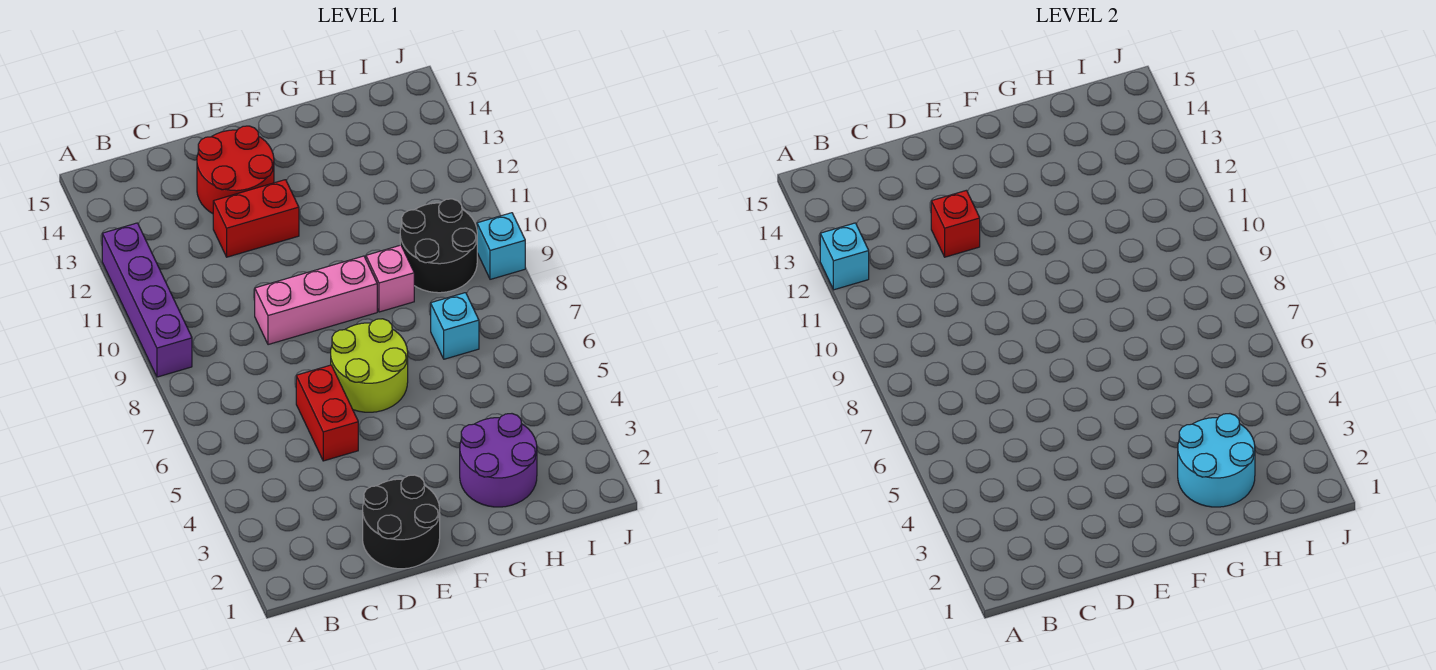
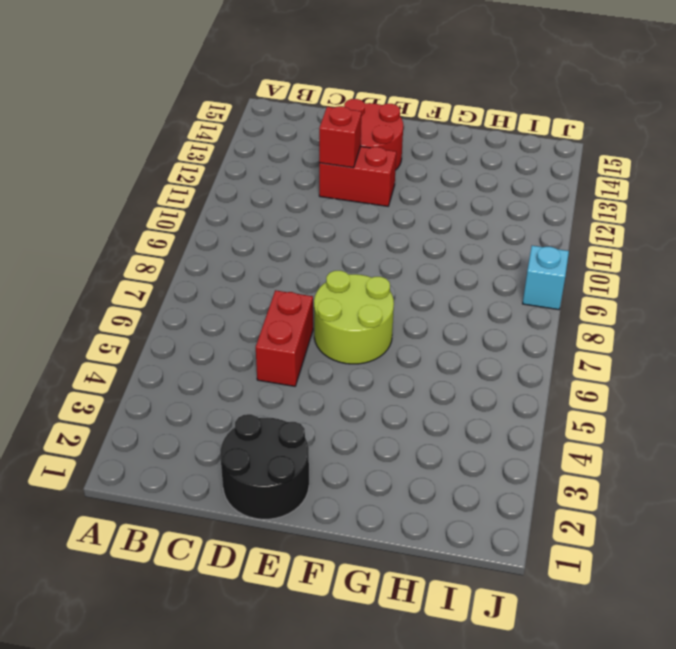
none -> purple brick A9:A12 level 1
none -> pink brick D9:F9 level 1
none -> purple round brick G2:H3 level 1

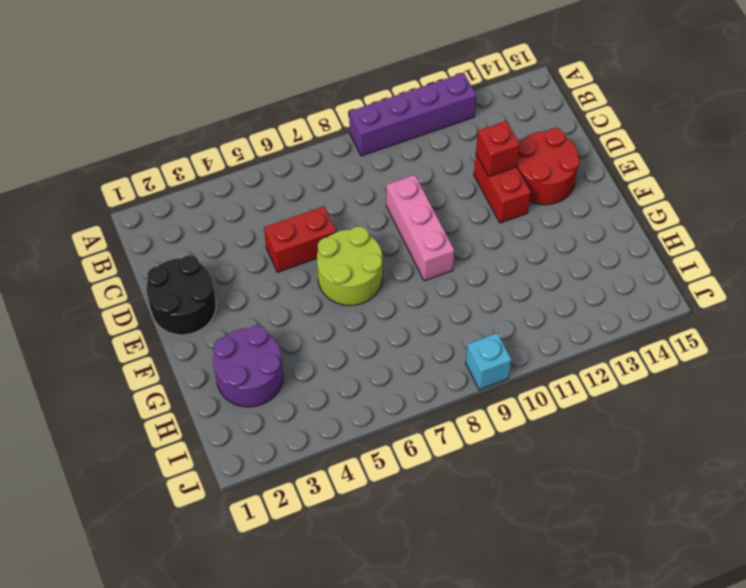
none -> pink brick G9 level 1
none -> cyan brick H7 level 1
none -> black round brick H9:I10 level 1

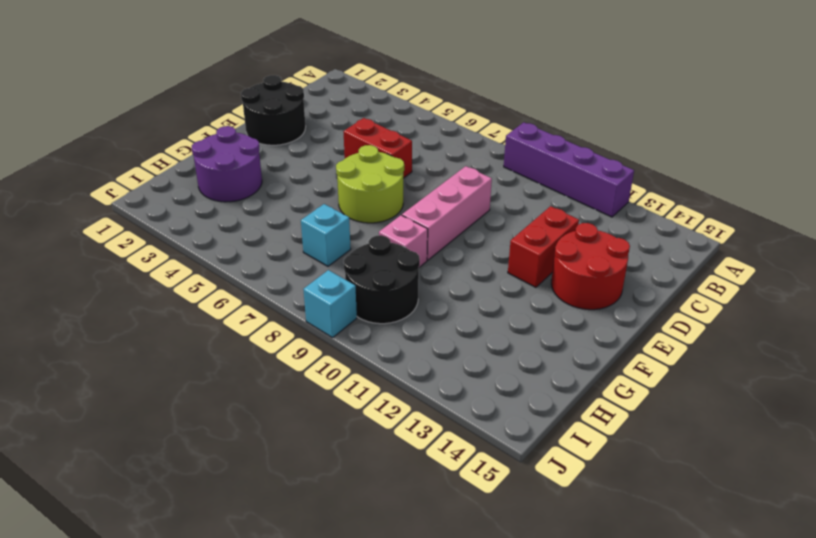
none -> cyan brick A12 level 2
none -> red brick D12 level 2
none -> cyan round brick G2:H3 level 2

